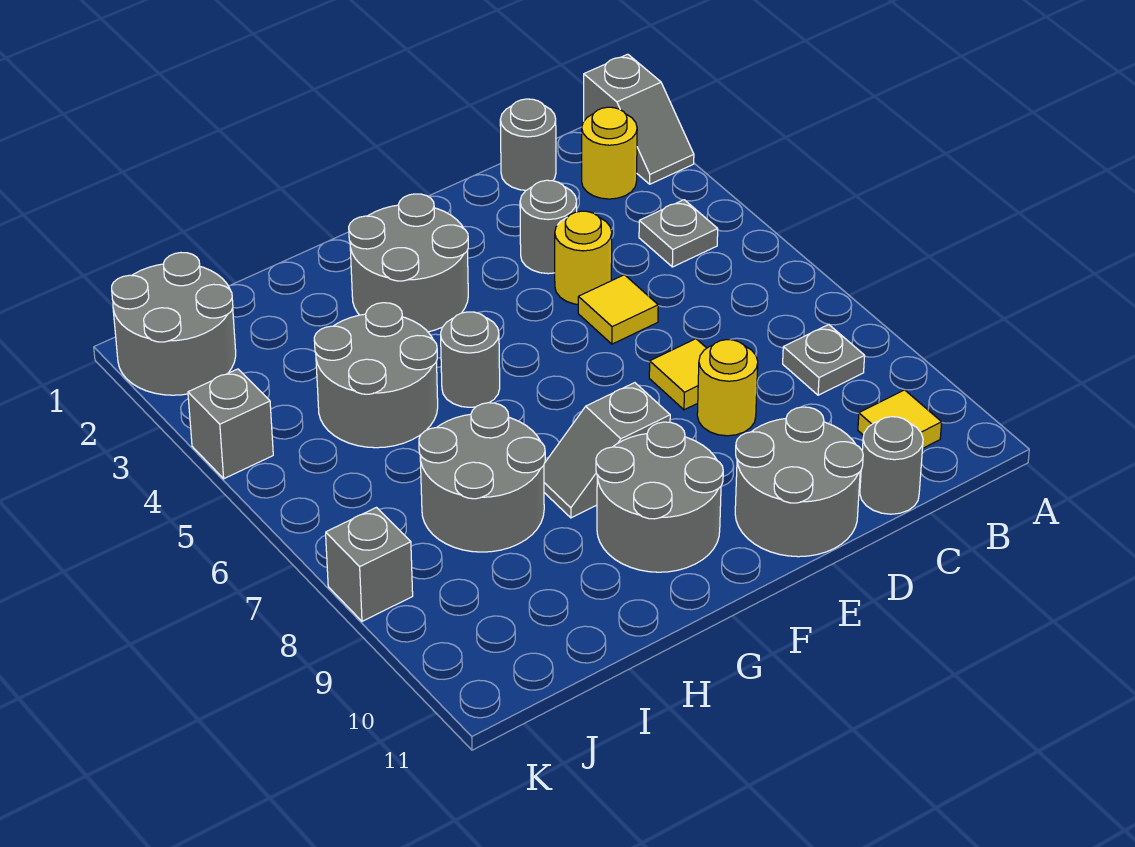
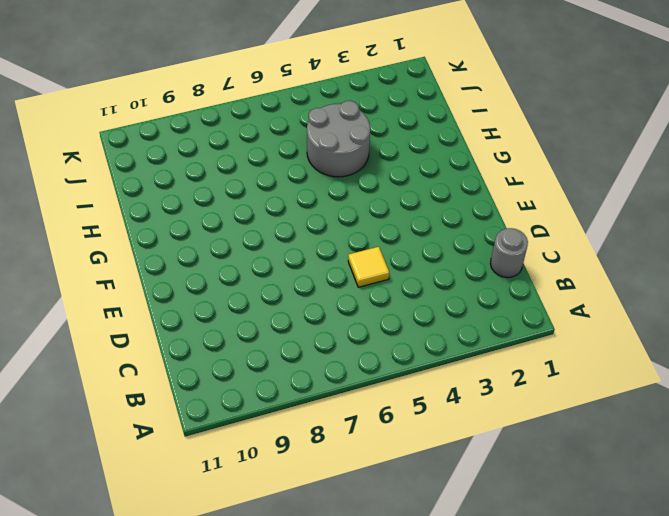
none -> grey slope A1:A2 level 1 top 1
none -> yellow round brick B2 level 1
none -> grey plate B4 level 1

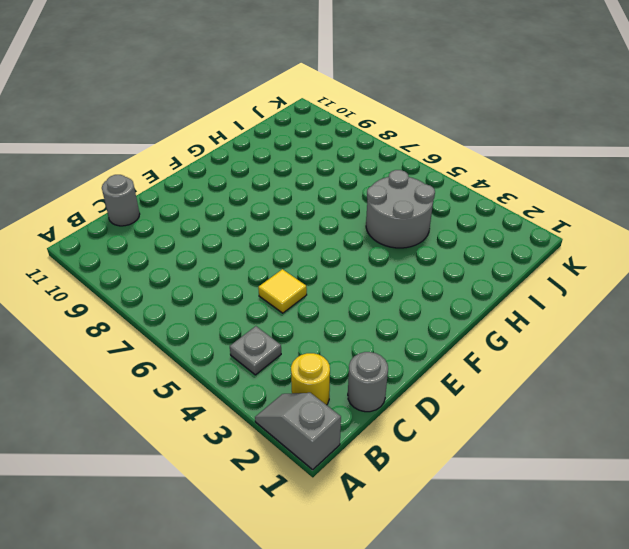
none -> grey plate B8 level 1
none -> yellow tile B10 level 1
none -> grey round brick D3 level 1

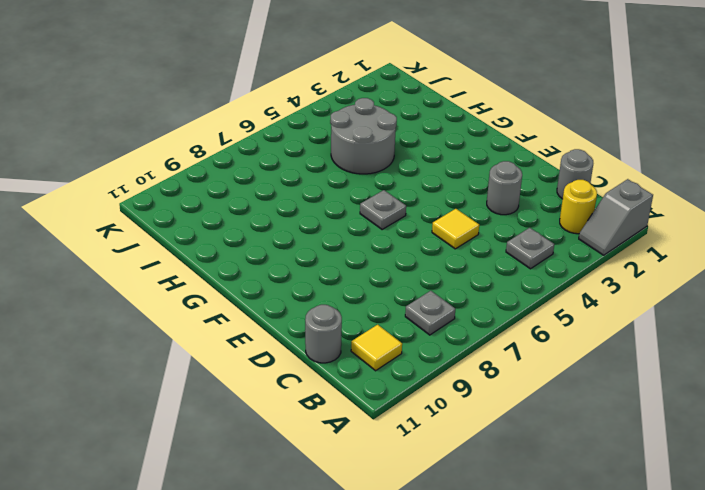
grey plate F6 level 1 -> none
none -> yellow round brick D4 level 1
none -> yellow tile D7 level 1
none -> yellow round brick D8 level 1

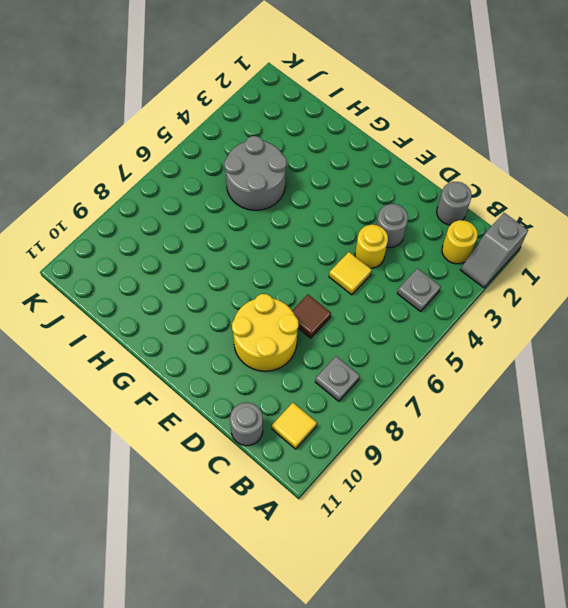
brown tile D7 level 1 -> yellow tile D7 level 1
yellow round brick D8:E9 level 1 -> yellow round brick D8 level 1
none -> grey round brick D10:E11 level 1
none -> grey round brick F2:G3 level 1
none -> grey slope F8:G8 level 1 top F

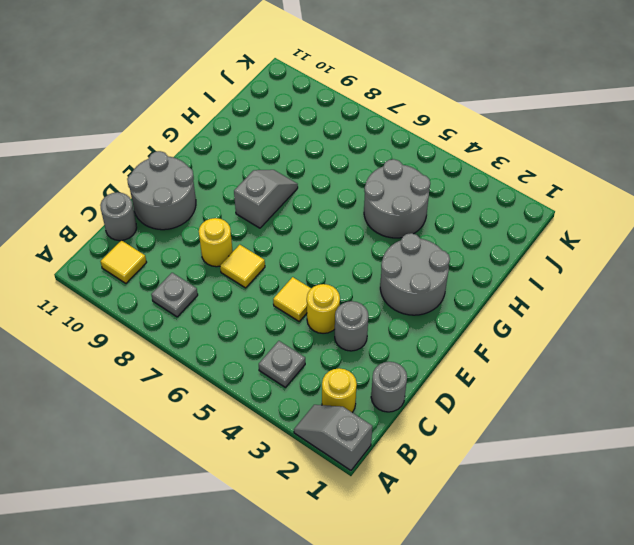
none -> grey round brick F9:G10 level 1
none -> grey round brick G5 level 1
none -> grey round brick H7:I8 level 1

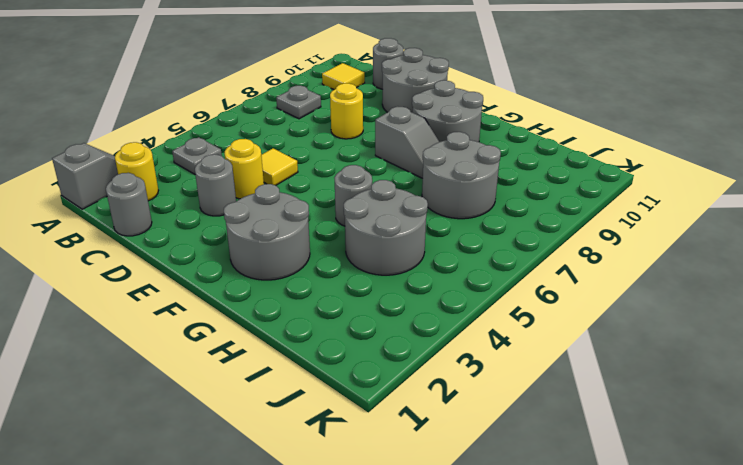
none -> yellow tile D7 level 1
none -> grey round brick J1:K2 level 1
none -> grey brick K4 level 1

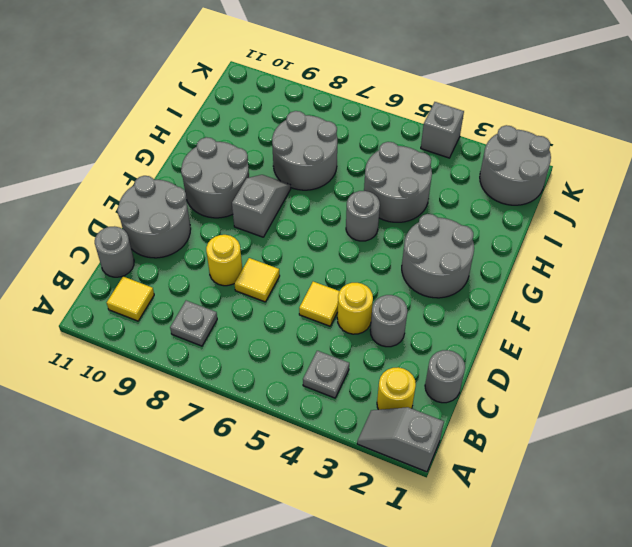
none -> grey brick K8 level 1

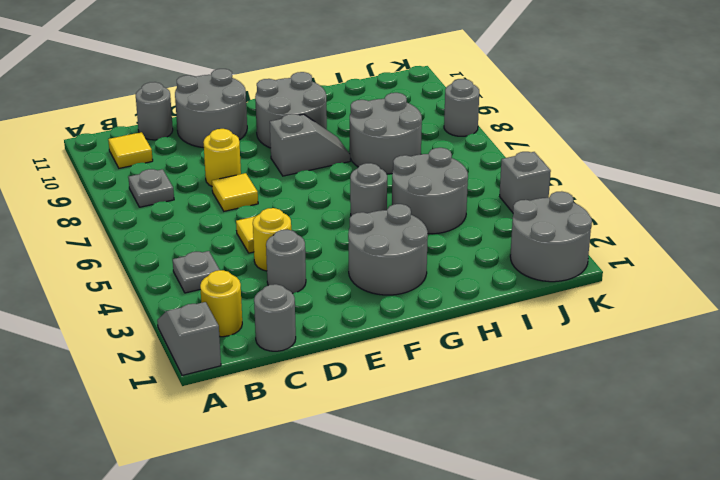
grey round brick K8 level 1 -> grey brick K8 level 1

